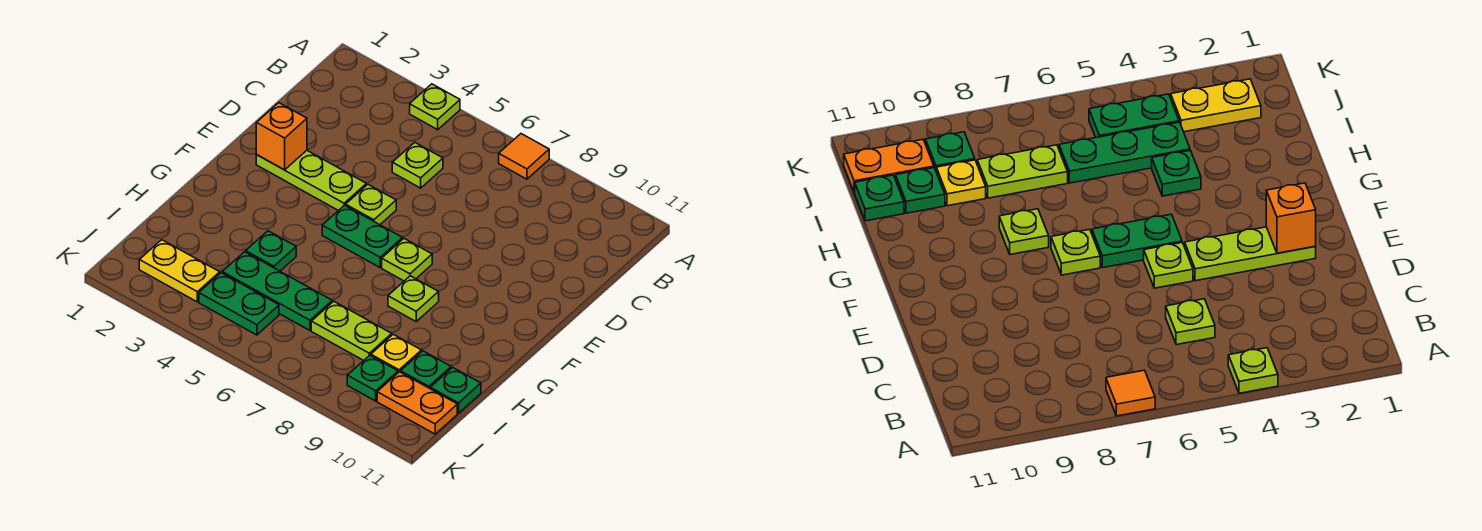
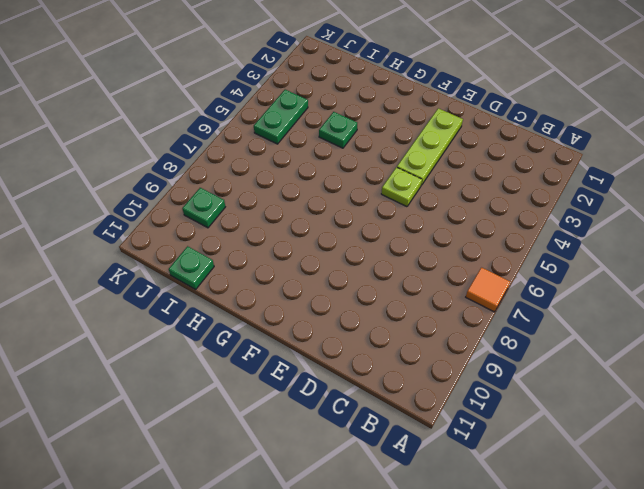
none -> lime plate A4 level 1
none -> lime plate C5 level 1
none -> green plate F5:F6 level 1

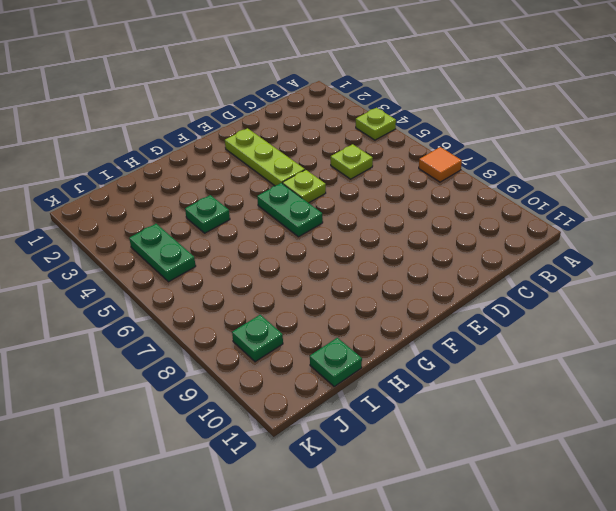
none -> lime plate F7 level 1
none -> lime plate G8 level 1
none -> green plate I4:I6 level 1

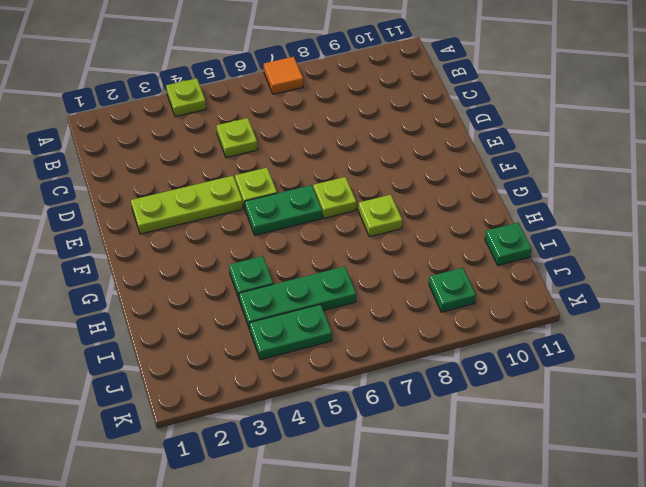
none -> lime plate I7:I8 level 1
none -> yellow plate I9 level 1
none -> green plate I10 level 1

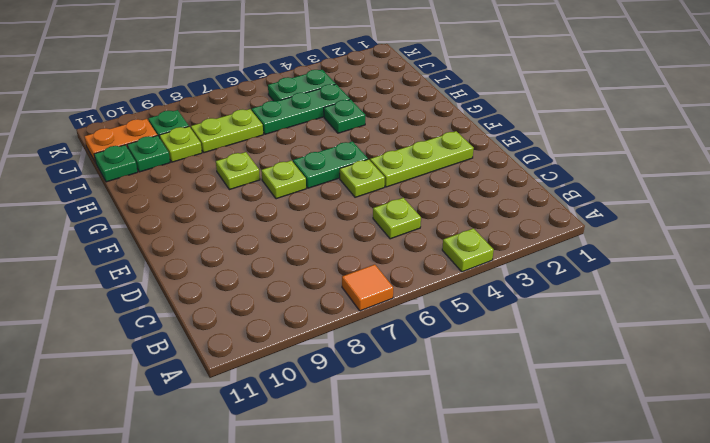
lime plate I9 level 1 -> yellow plate I9 level 1
none -> yellow plate J2:J3 level 1
none -> orange brick E2 level 2

